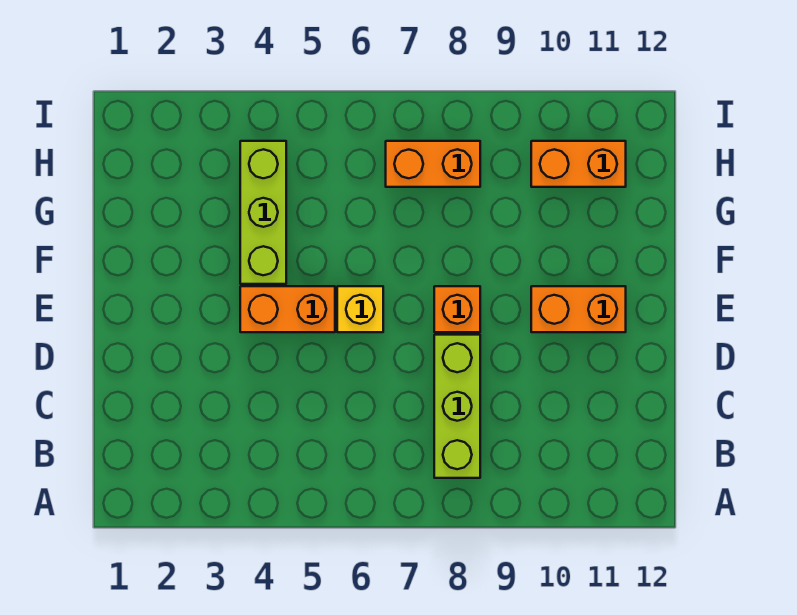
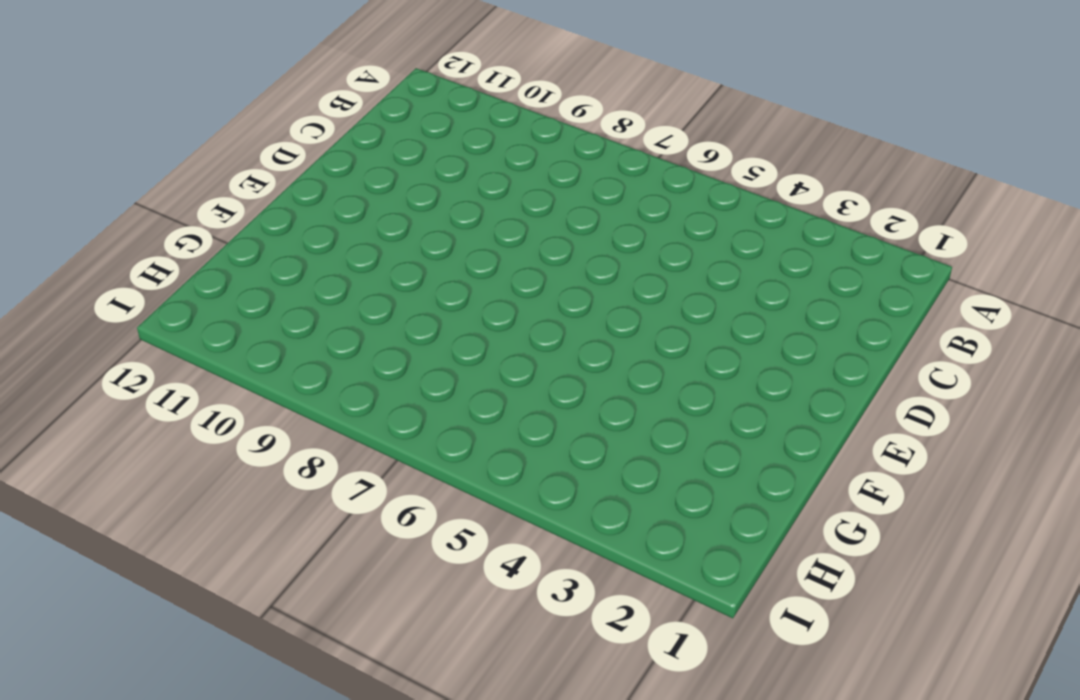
none -> lime brick B8:D8 level 1
none -> orange brick E4:E5 level 1

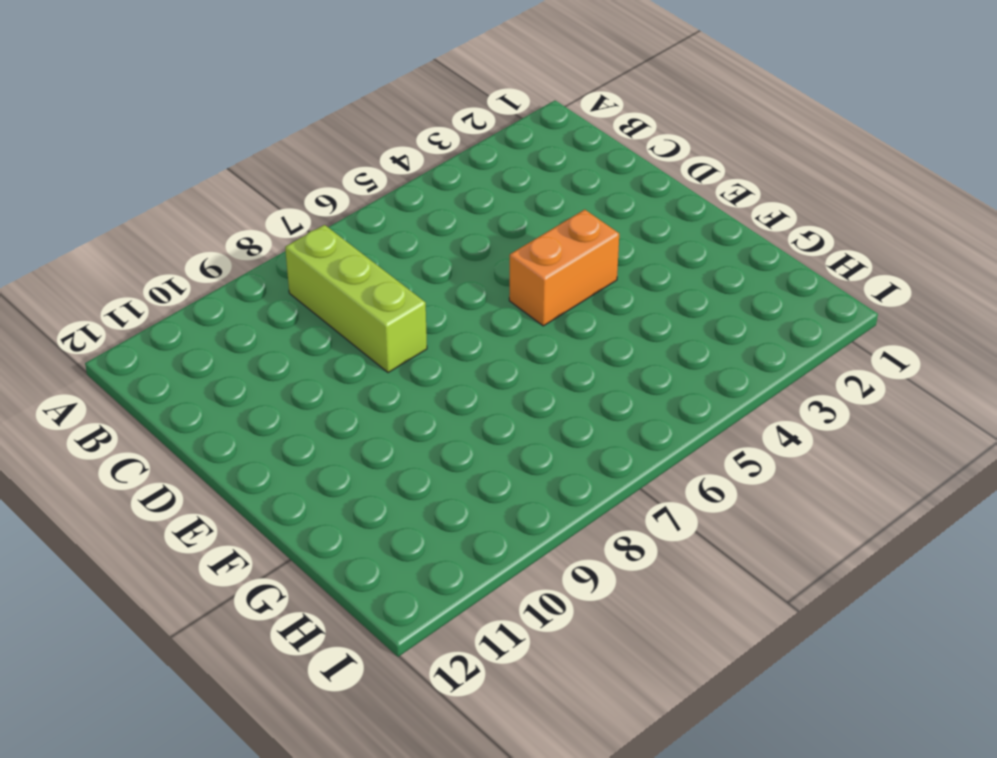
none -> yellow brick E6 level 1
none -> orange brick E8 level 1

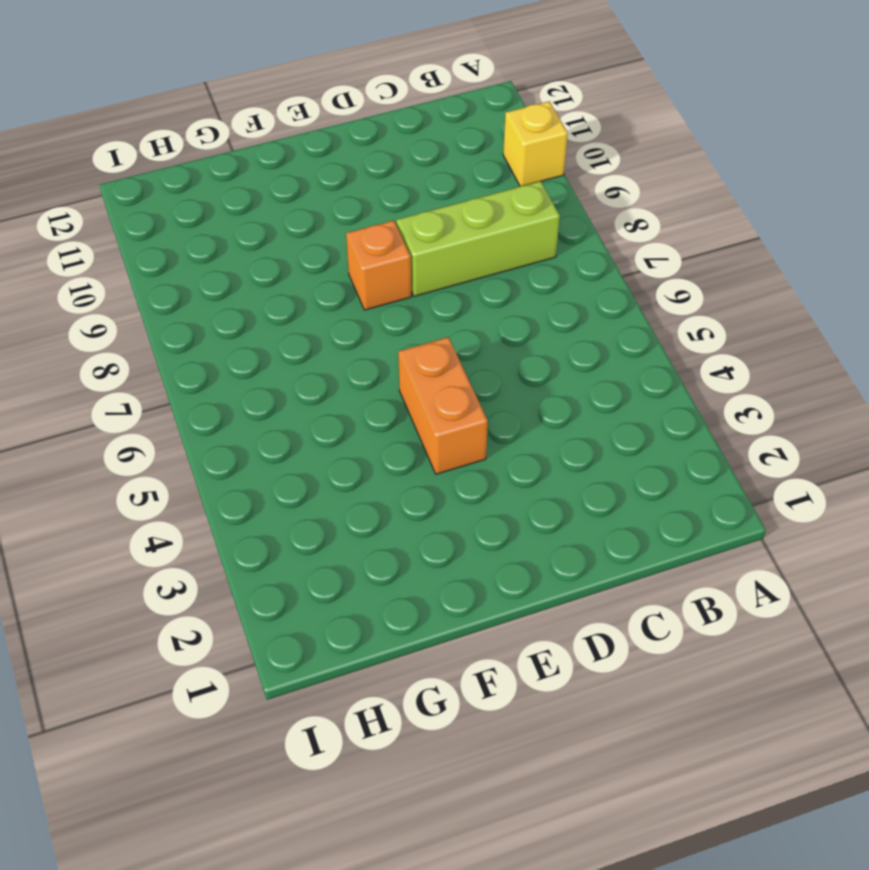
yellow brick A10 level 1 -> yellow brick E6 level 1
none -> orange brick E10:E11 level 1
none -> lime brick F4:H4 level 1

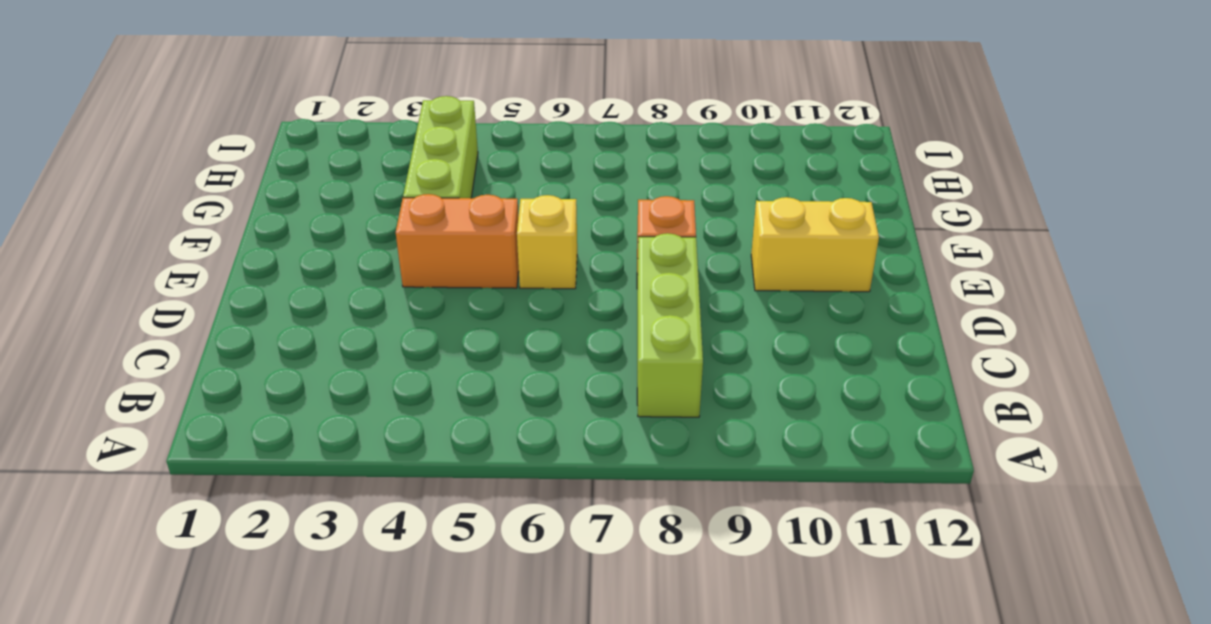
yellow brick E10:E11 level 1 -> orange brick E10:E11 level 1
none -> orange brick H7:H8 level 1
none -> orange brick H10:H11 level 1

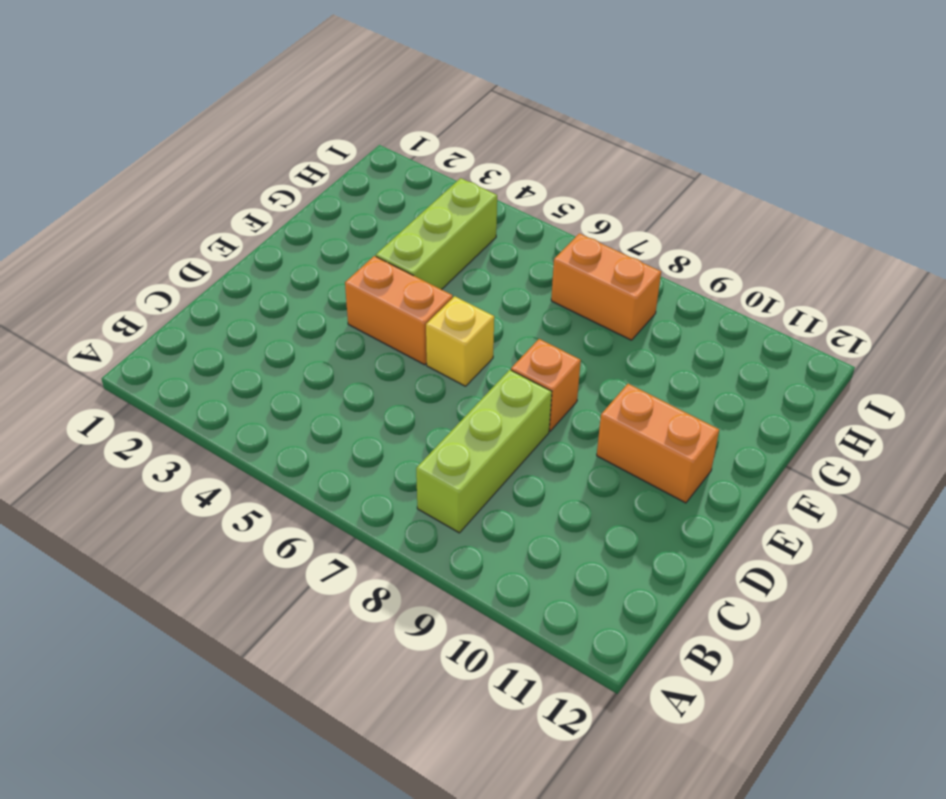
none -> orange brick H10:H11 level 1

